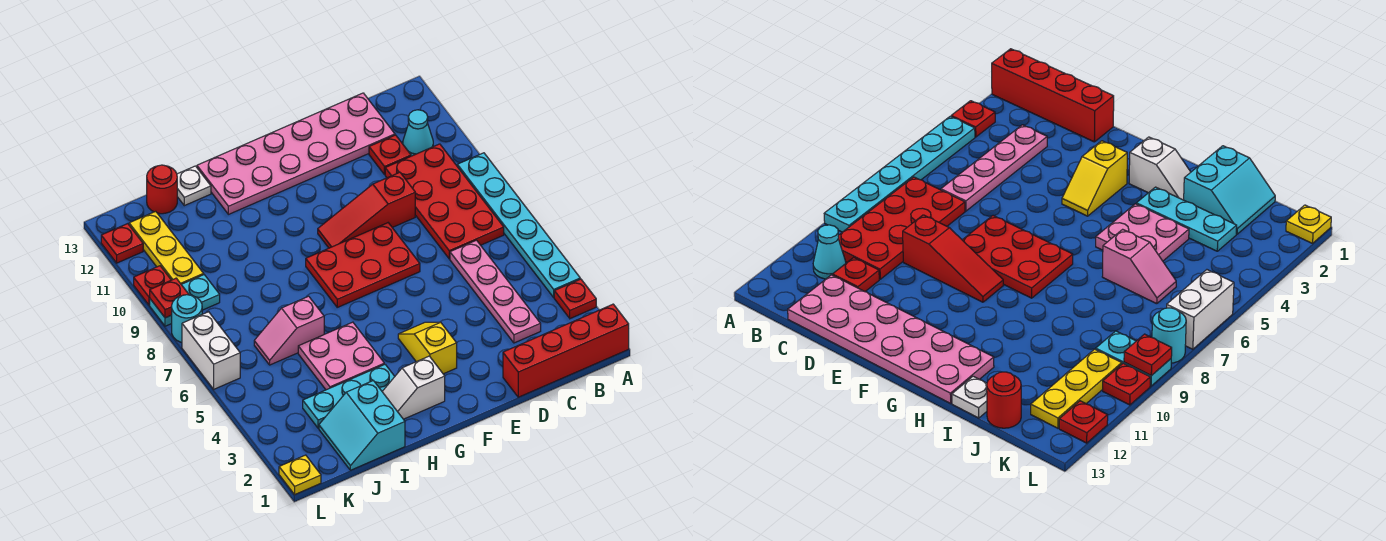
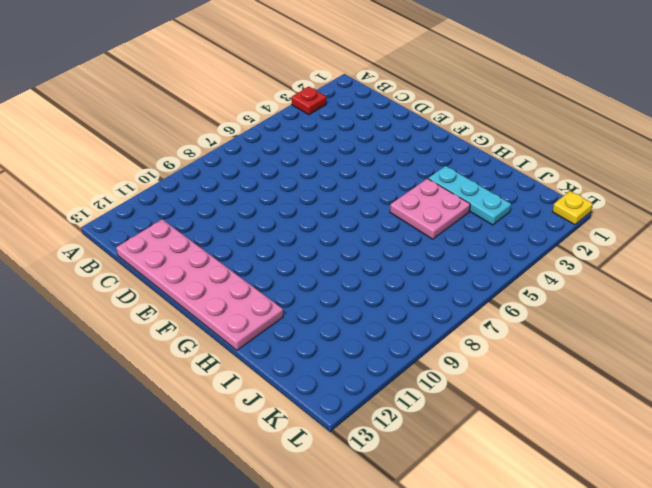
none -> red brick A1:D1 level 1
none -> cyan plate A4:A9 level 1
none -> red plate B7:C10 level 1

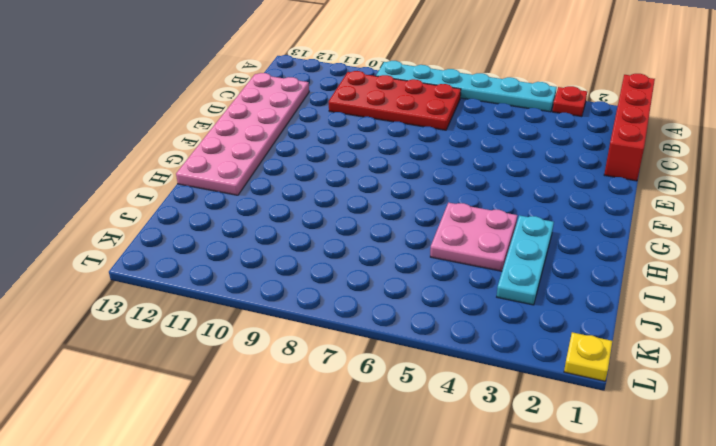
none -> cyan cone B11 level 1
none -> pink plate C3:C6 level 1
none -> red plate C11 level 1

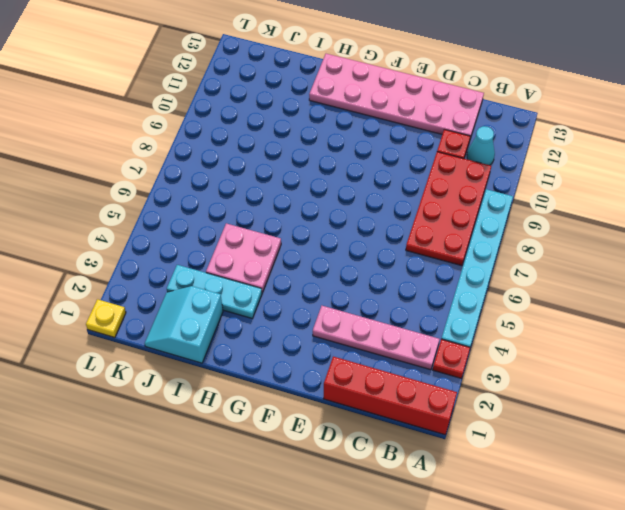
pink plate B3:E3 level 1 -> pink plate C3:C6 level 1
none -> red slope D9:F9 level 1 top D
none -> red plate E7:G8 level 1
none -> yellow slope F3:F4 level 1 top 3

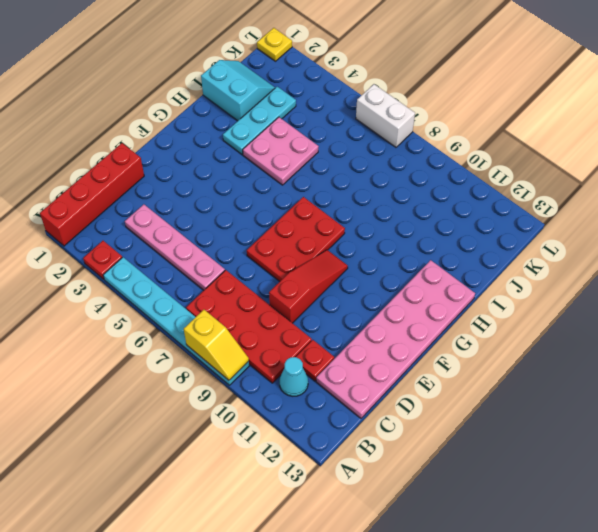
yellow slope A8:A9 level 2 top 8 -> yellow slope F3:F4 level 1 top 3
none -> white slope G2:H2 level 1 top G
none -> pink slope I6:J6 level 1 top I
none -> white plate I13 level 1

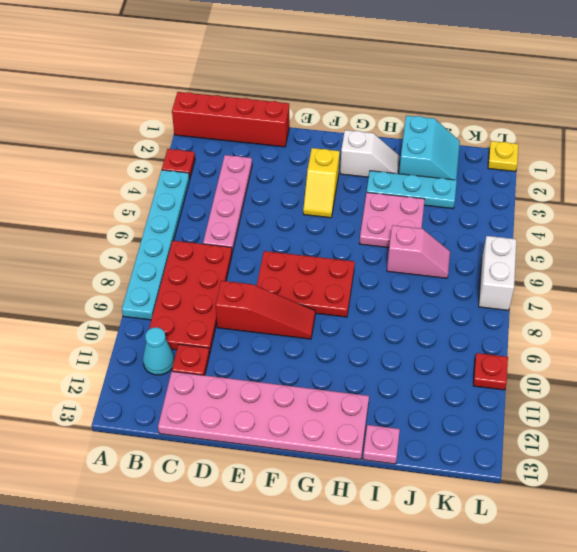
pink plate I13 level 1 -> white plate I13 level 1
none -> red round brick J13 level 1
none -> cyan plate K9:L9 level 1
none -> yellow plate K10:K12 level 1

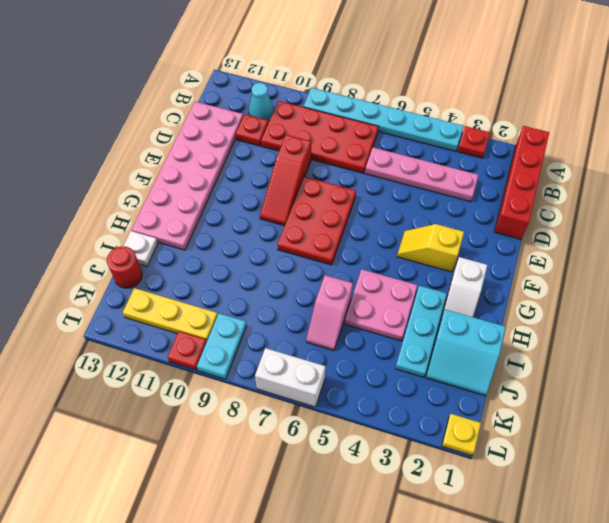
none -> cyan round brick L8 level 1
none -> red plate L12 level 1
none -> red plate L9 level 2

